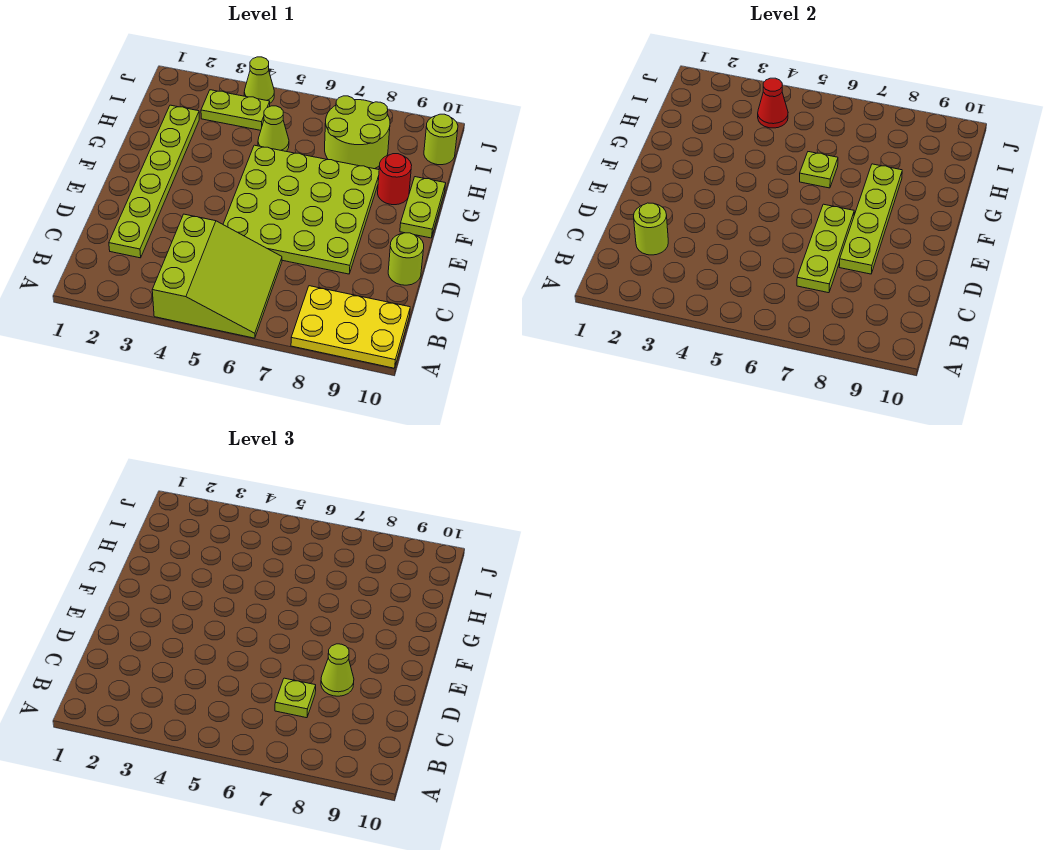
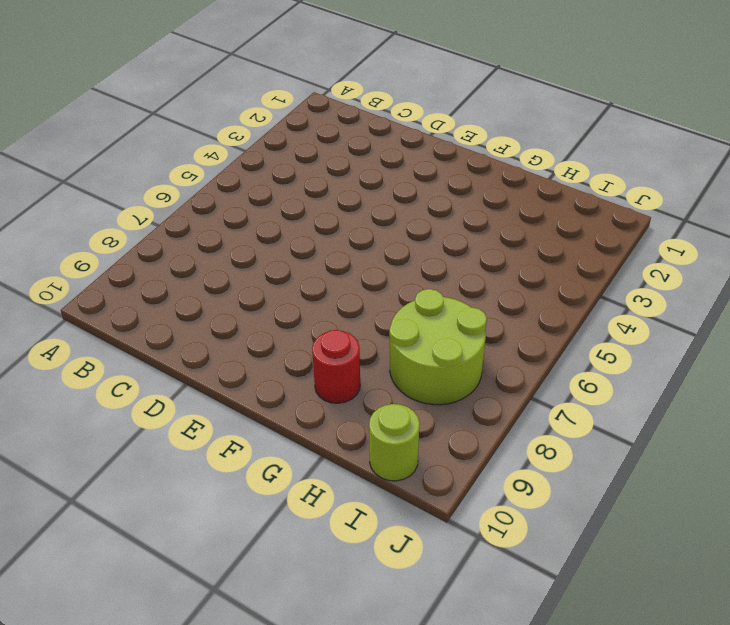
none -> lime slope A4:C6 level 1 top 4
none -> yellow plate A8:B10 level 1
none -> lime plate C2:H2 level 1

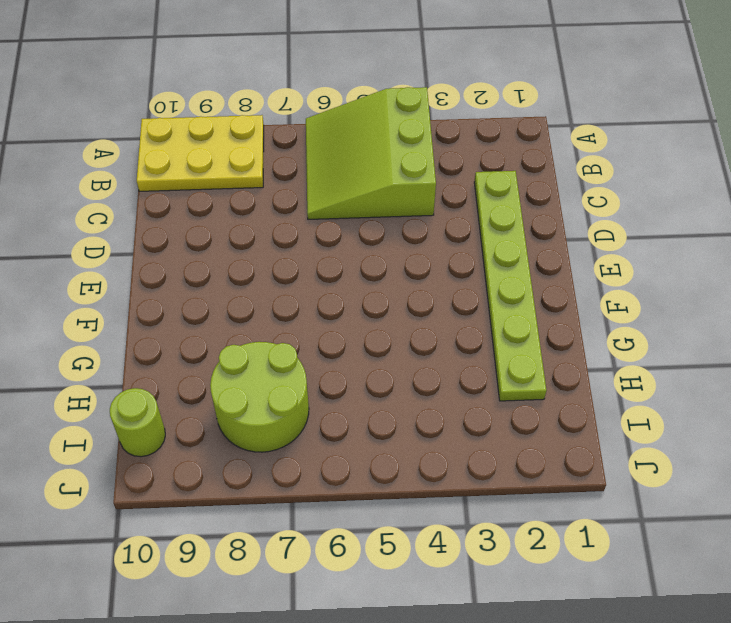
none -> lime plate D5:G8 level 1
none -> lime round brick D10 level 1
none -> lime plate F10:G10 level 1

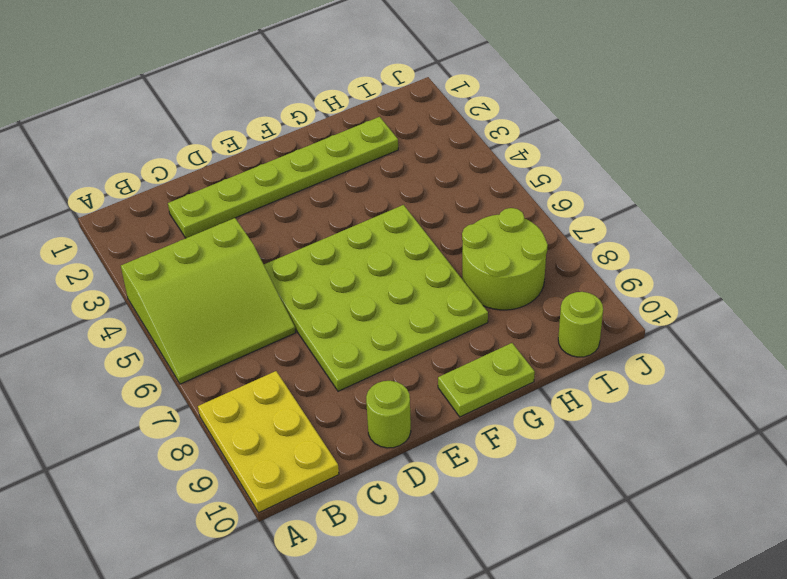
none -> red round brick G9 level 1
none -> lime cone H5 level 1
none -> lime plate I3:I4 level 1

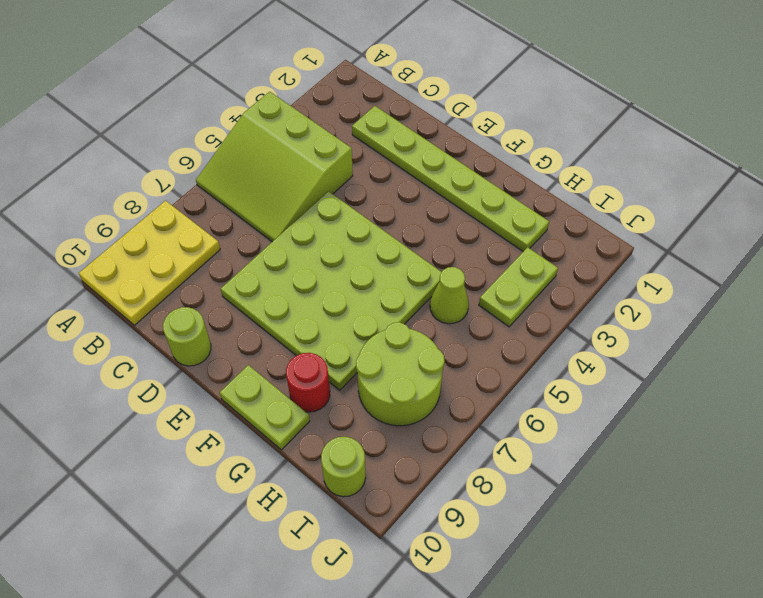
none -> lime cone J4 level 1
none -> lime round brick C2 level 2
none -> lime plate C7:E7 level 2

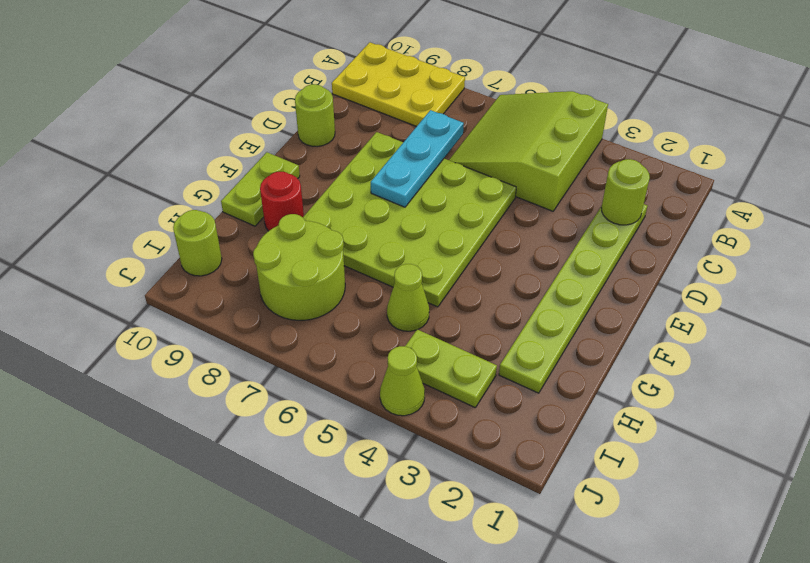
cyan plate C7:E7 level 2 -> lime plate C7:E7 level 2
none -> lime plate D8:G8 level 2
none -> lime plate G6 level 2
none -> red cone I4 level 2

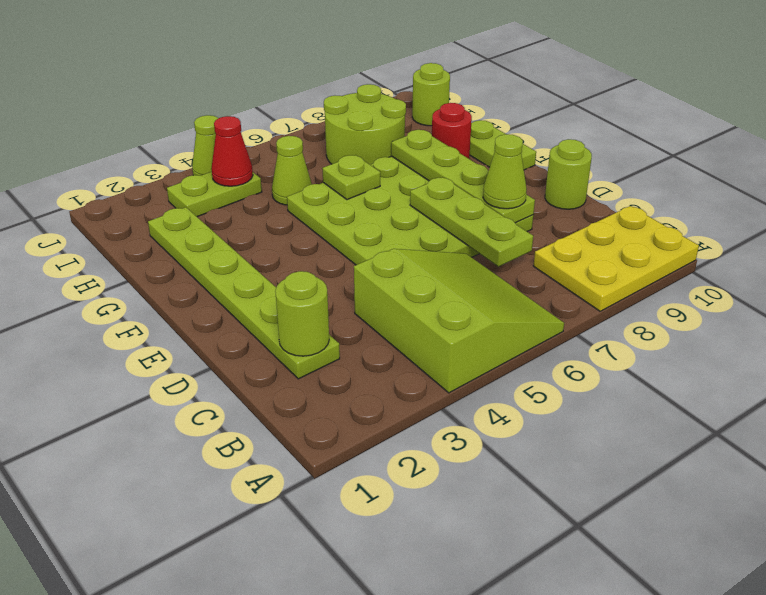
none -> lime plate C7 level 3

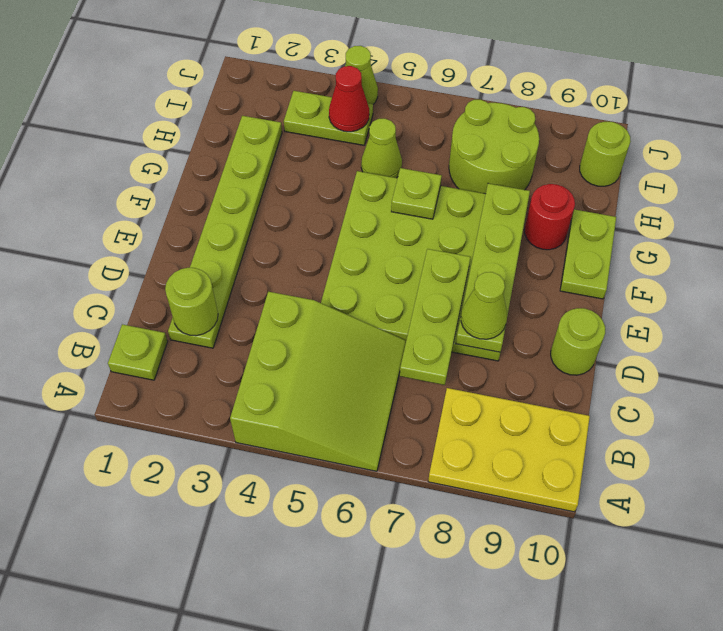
lime plate B1 level 1 -> lime plate C7 level 3

